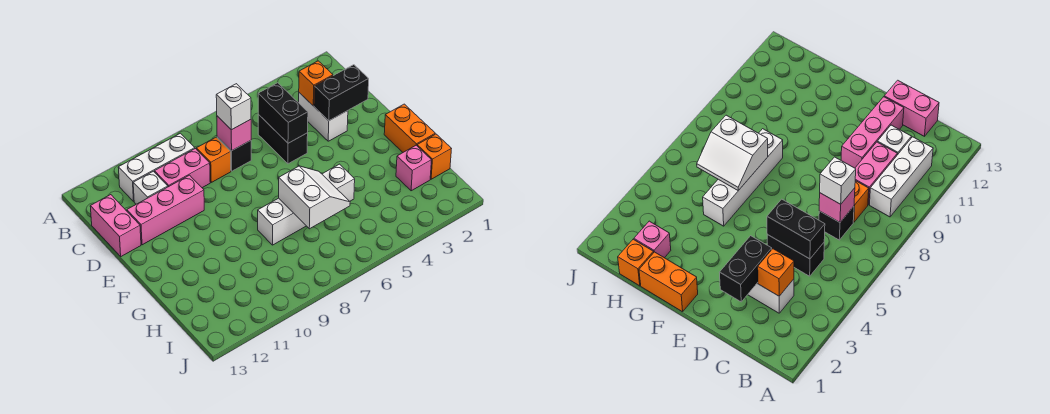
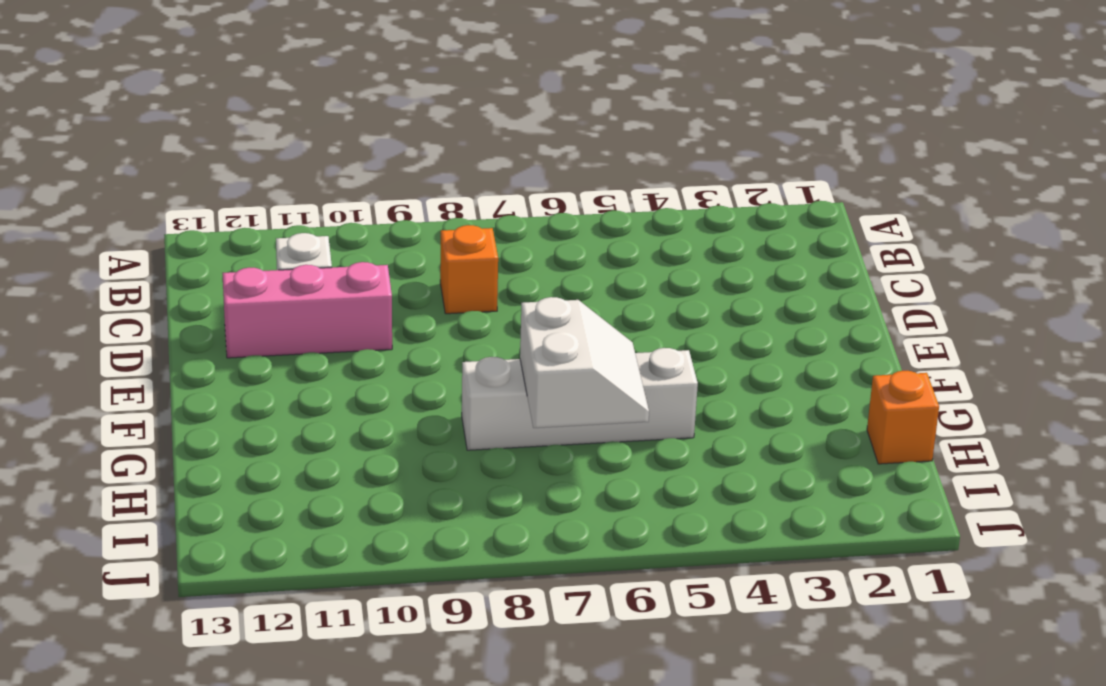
none -> white brick B9:B11 level 1
none -> white brick C3:D3 level 1
none -> black brick C5:D5 level 1

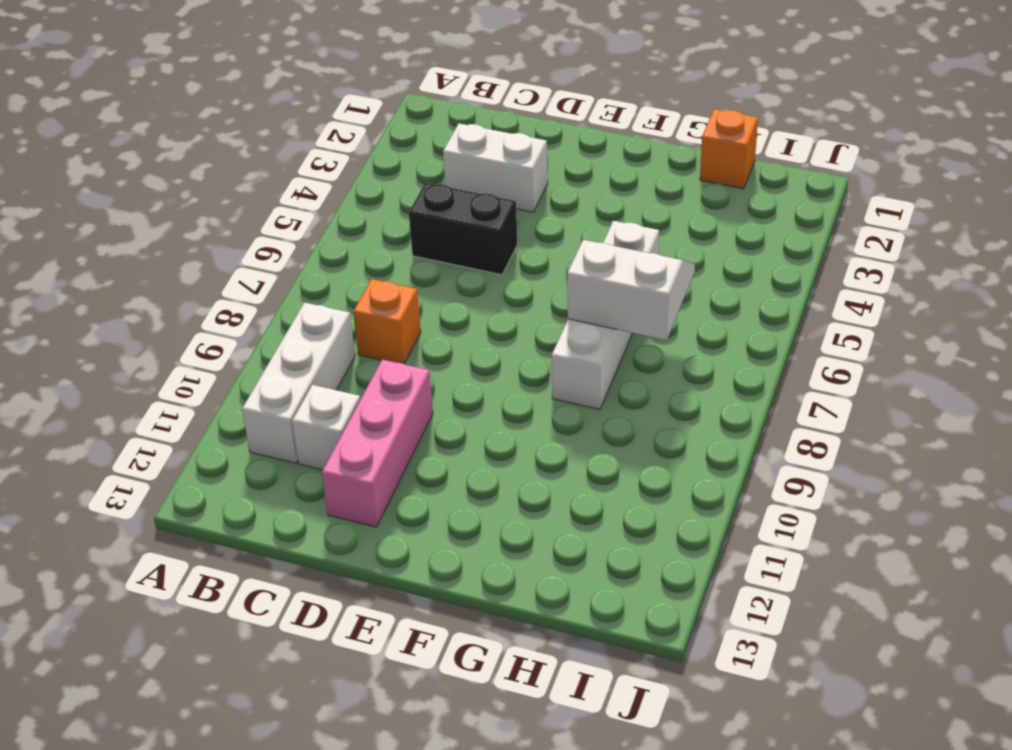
none -> black brick C7 level 1
none -> pink brick C9:C10 level 1
none -> pink brick C13:D13 level 1

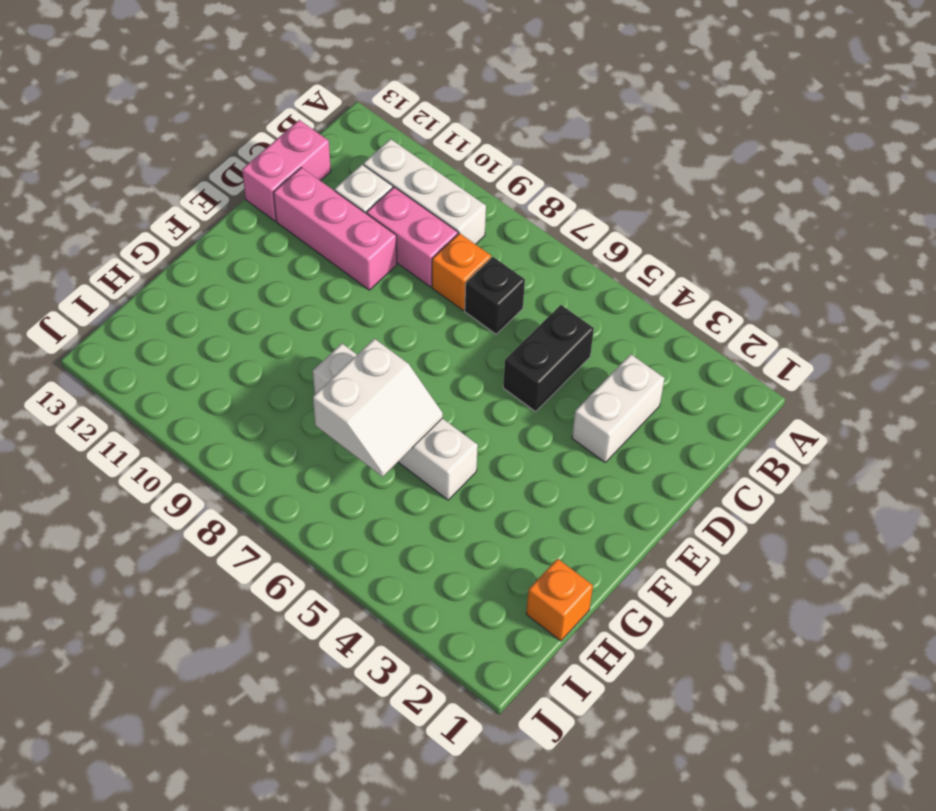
none -> orange brick F1:G1 level 1
none -> pink brick H2 level 1
none -> orange brick C3 level 2

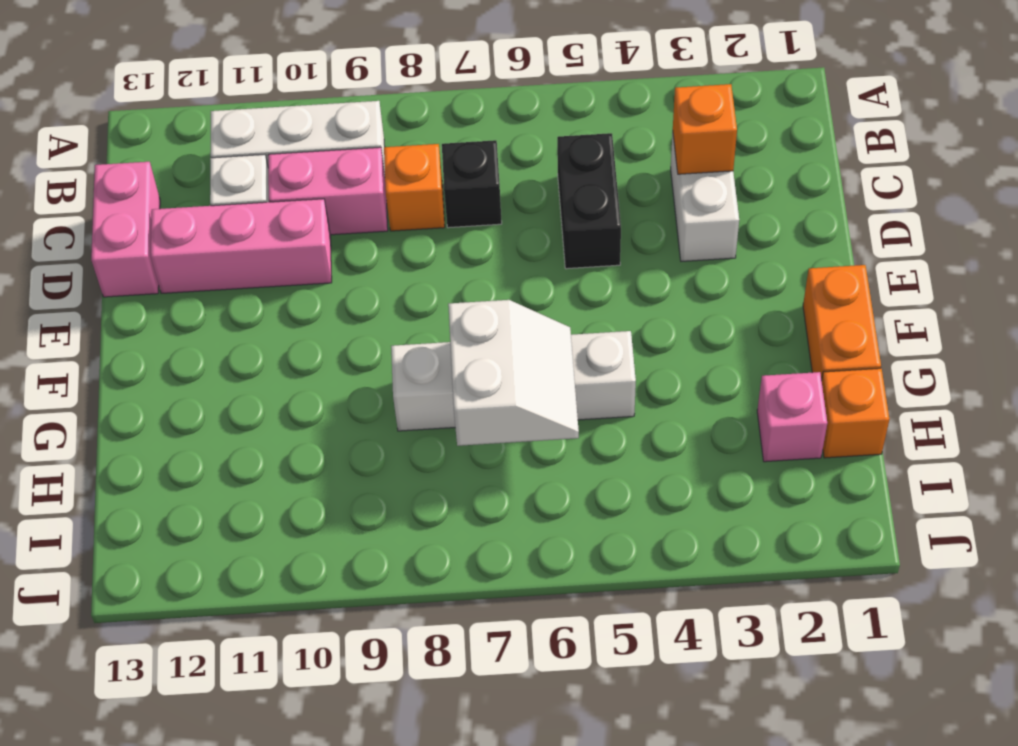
none -> black brick C5:D5 level 2
none -> pink brick C7 level 2
none -> black brick D2:D3 level 2

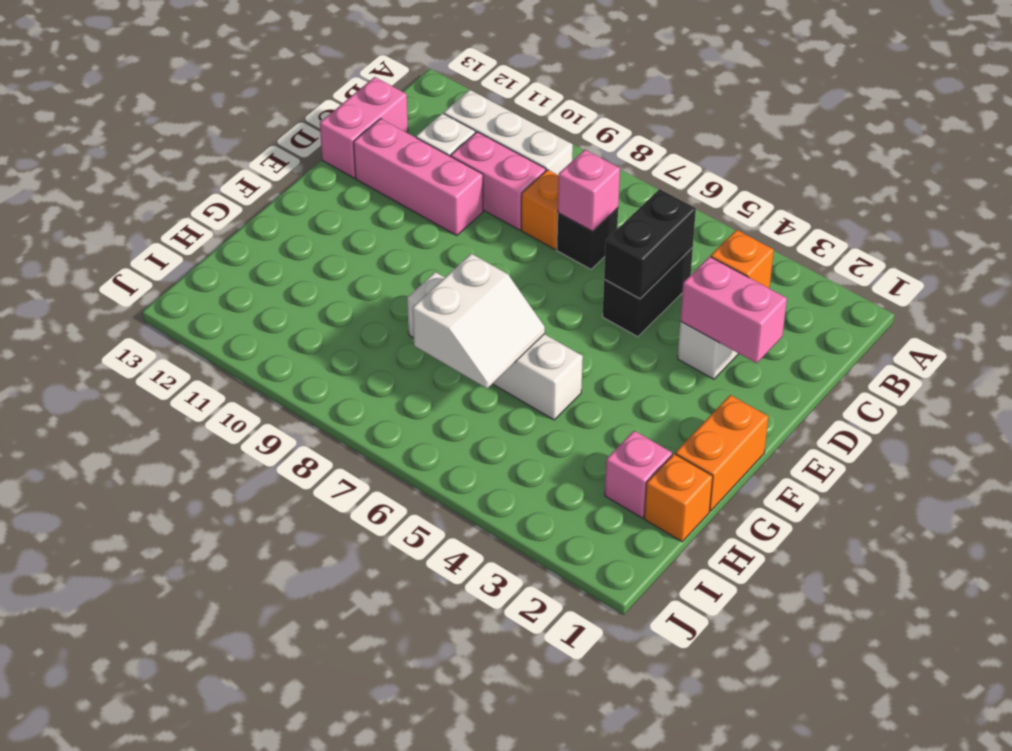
pink brick D2:D3 level 2 -> black brick D2:D3 level 2
none -> white brick C7 level 3

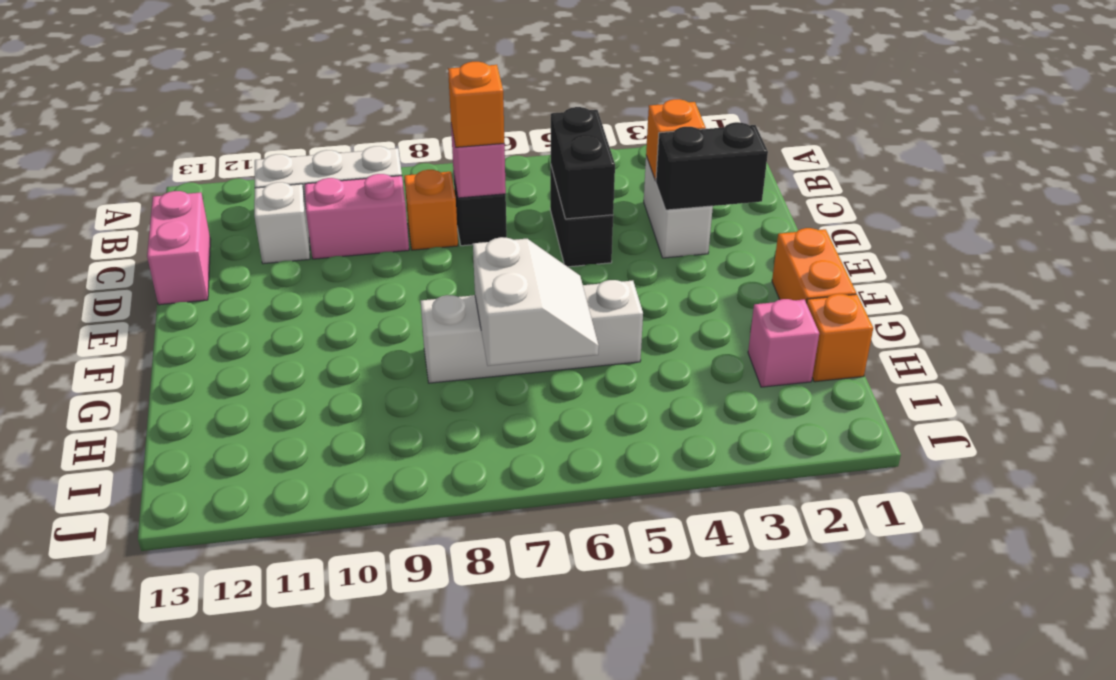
orange brick C7 level 3 -> white brick C7 level 3
none -> pink brick D10:D12 level 1

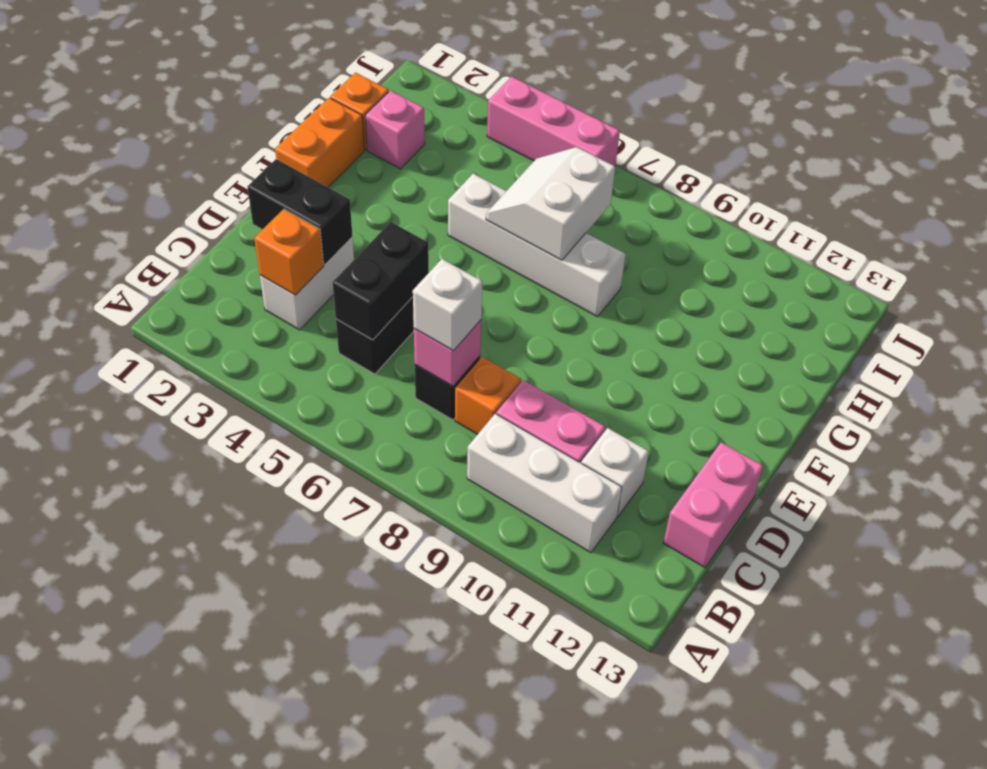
pink brick J4:J6 level 1 -> pink brick D10:D12 level 1

